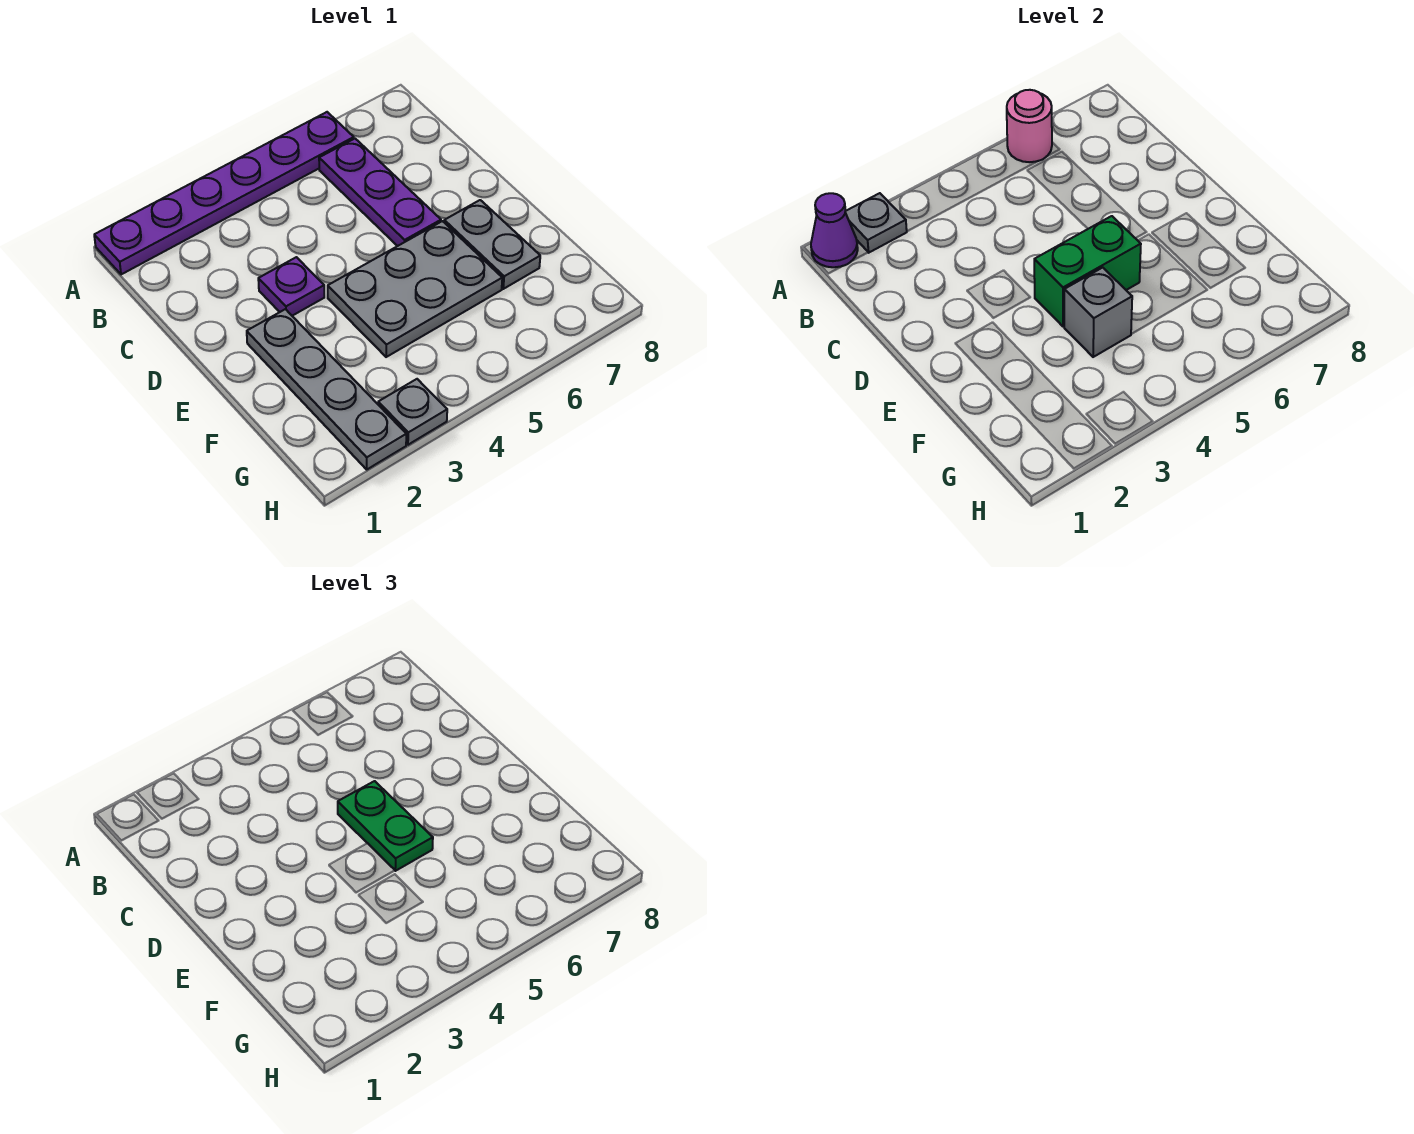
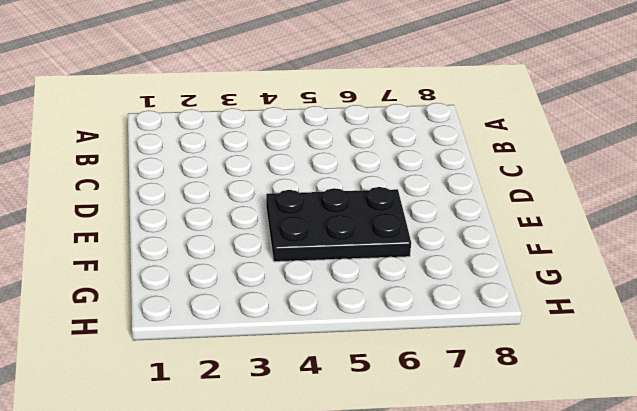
black plate E4:F6 level 1 -> grey plate E4:F6 level 1
none -> purple plate A1:A6 level 1
none -> purple plate B6:D6 level 1
none -> purple plate D3 level 1

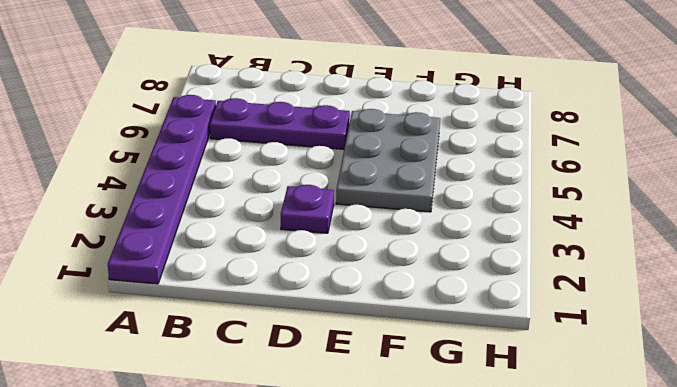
none -> grey plate E2:H2 level 1
none -> grey plate E7:F7 level 1
none -> grey plate H3 level 1

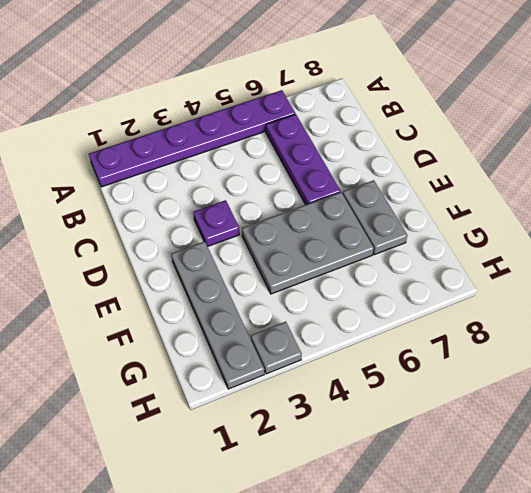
none -> purple cone A1 level 2
none -> grey plate A2 level 2
none -> pink round brick A6 level 2

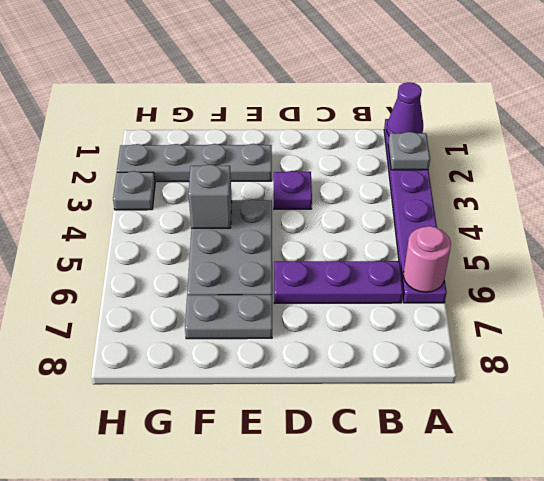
none -> green brick E4:E5 level 2
none -> green plate D5:E5 level 3

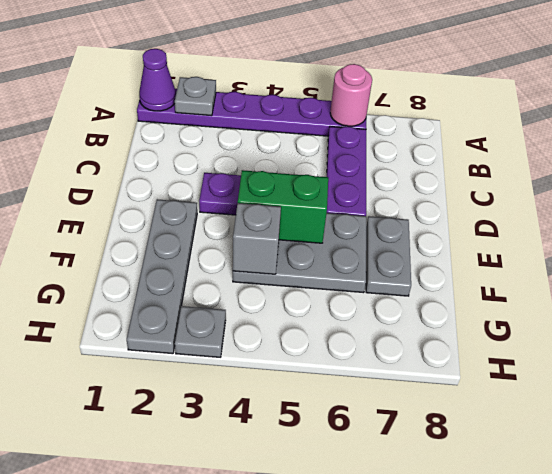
none -> green plate D5:E5 level 3

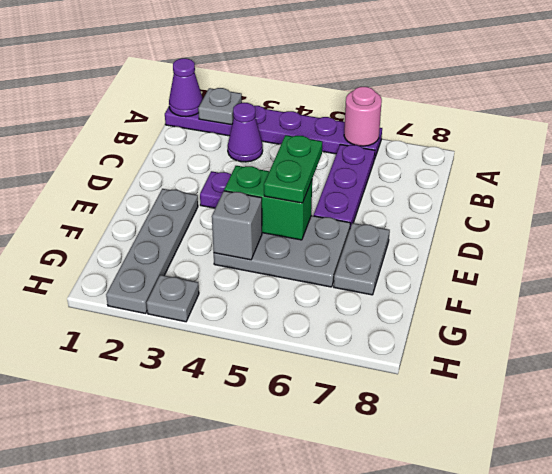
purple cone B3 level 1 -> none

